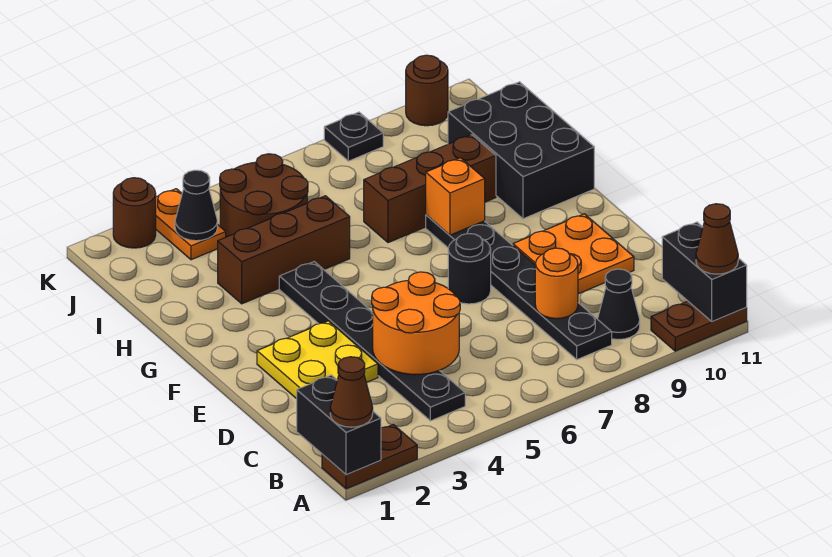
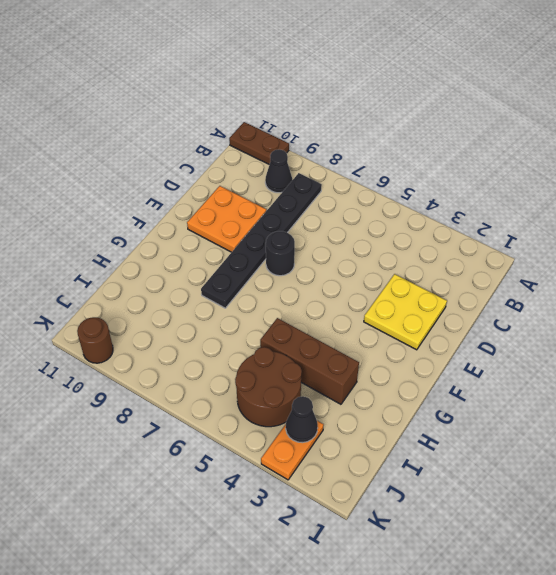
none -> brown plate A1:A2 level 1
none -> black plate B4:G4 level 1
none -> black brick G10:I11 level 1

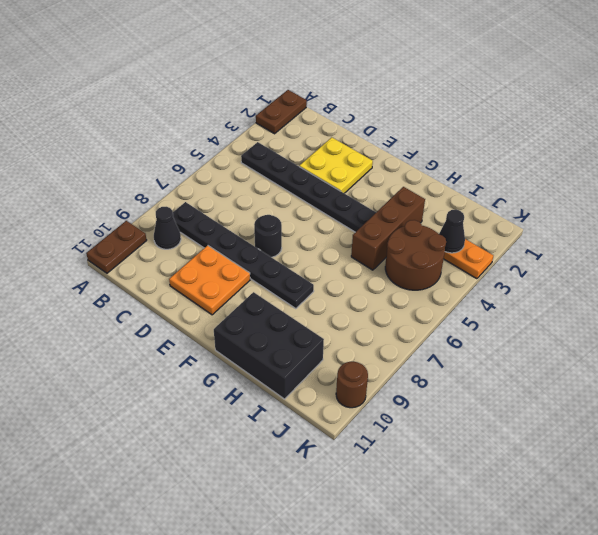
none -> brown brick H7:H9 level 1
none -> brown round brick K2 level 1
none -> black plate K8 level 1

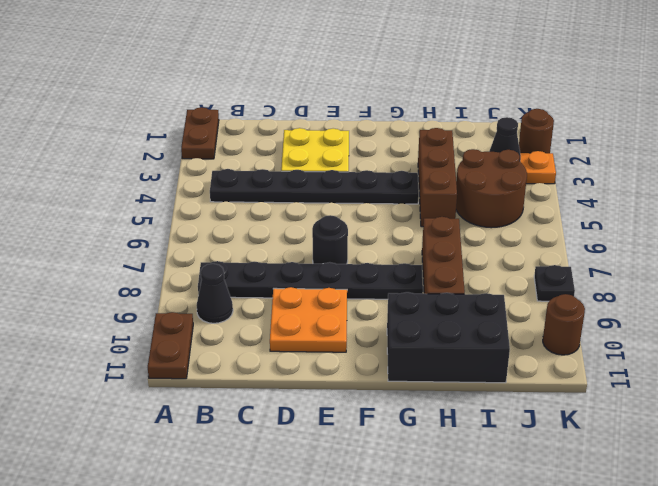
none -> black brick A1:B1 level 2
none -> black brick A11:B11 level 2
none -> orange round brick C4:D5 level 2

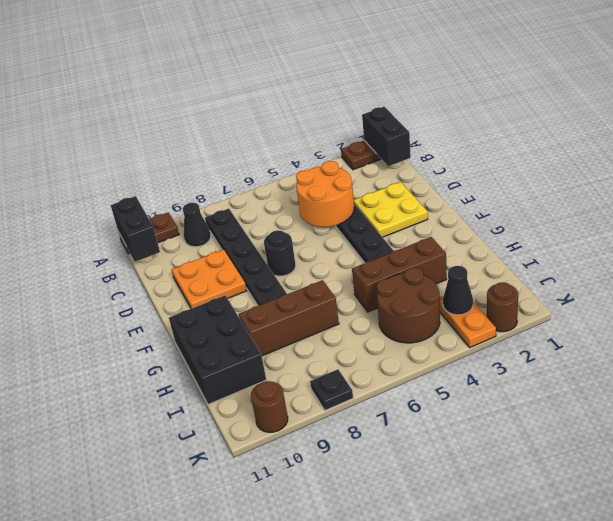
none -> orange round brick C8 level 2
none -> orange brick G8 level 2
none -> brown cone A1 level 3

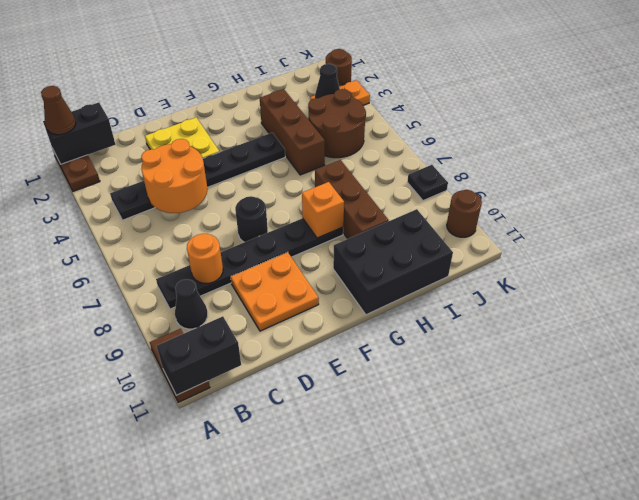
none -> brown cone A11 level 3

